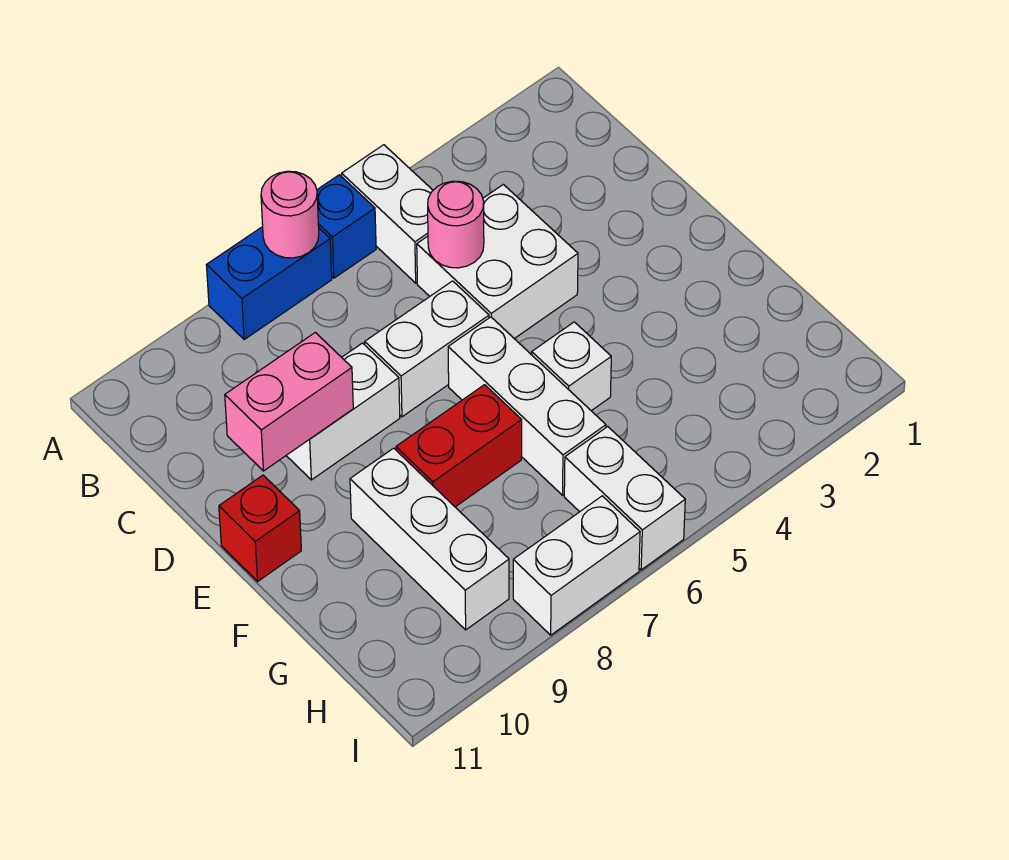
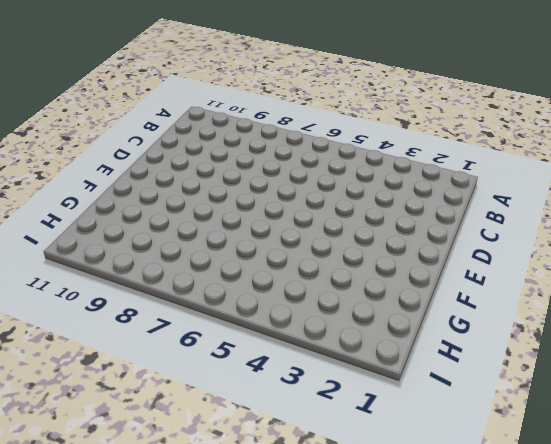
none -> white brick A5:B5 level 1
none -> blue brick A6 level 1
none -> blue brick A7:A8 level 1

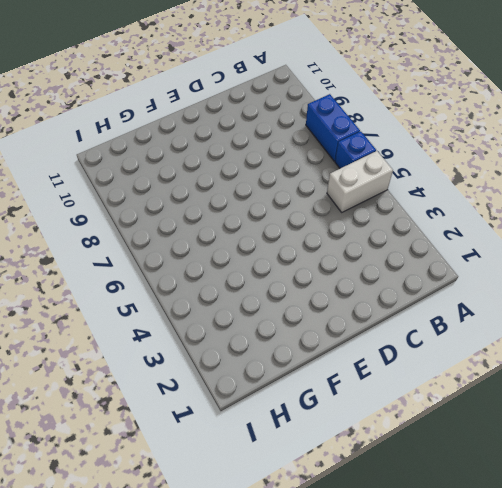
none -> white brick C4:D5 level 1
none -> white brick D6:D7 level 1
none -> white brick D8:D9 level 1

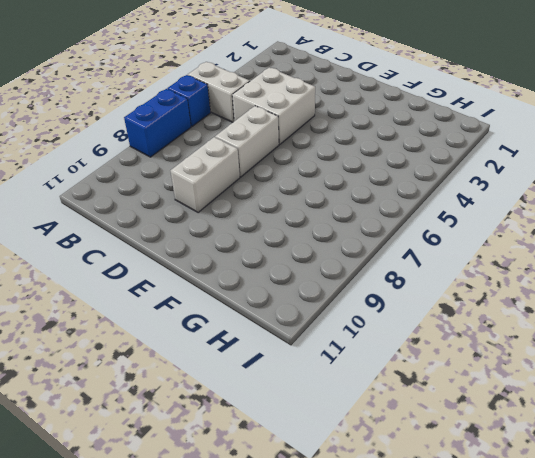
none -> white brick E6:G6 level 1
none -> red brick E11 level 1
none -> white brick F5 level 1

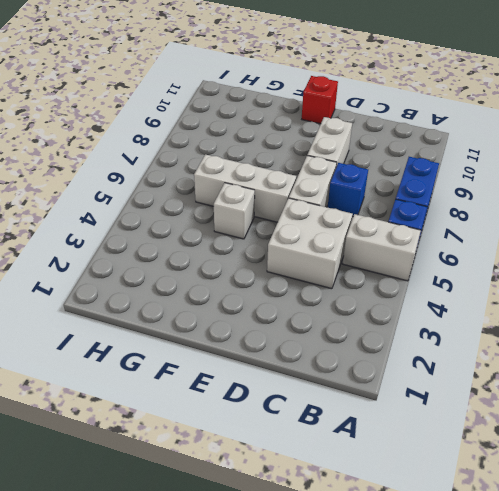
blue brick C7 level 1 -> none
none -> red brick F7:F8 level 1
none -> white brick F9:H9 level 1
none -> white brick H6:I6 level 1

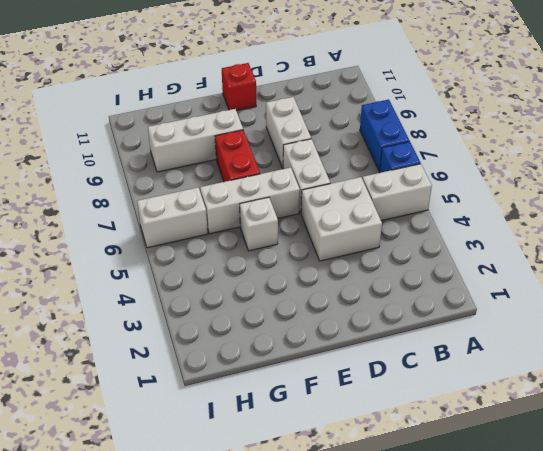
none -> white brick I7:I8 level 1
none -> pink round brick A7 level 2
none -> pink round brick C5 level 2

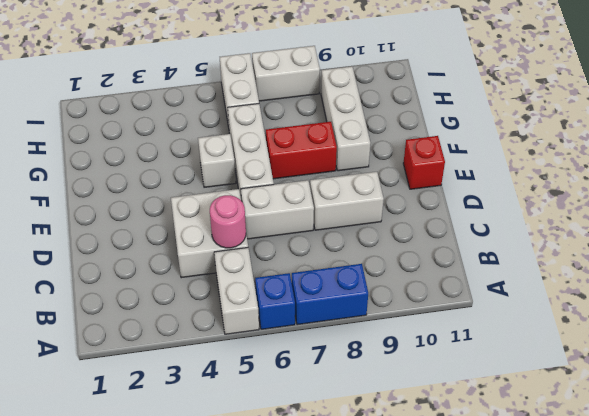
none -> pink round brick A7 level 2
none -> pink brick D9:D10 level 2

